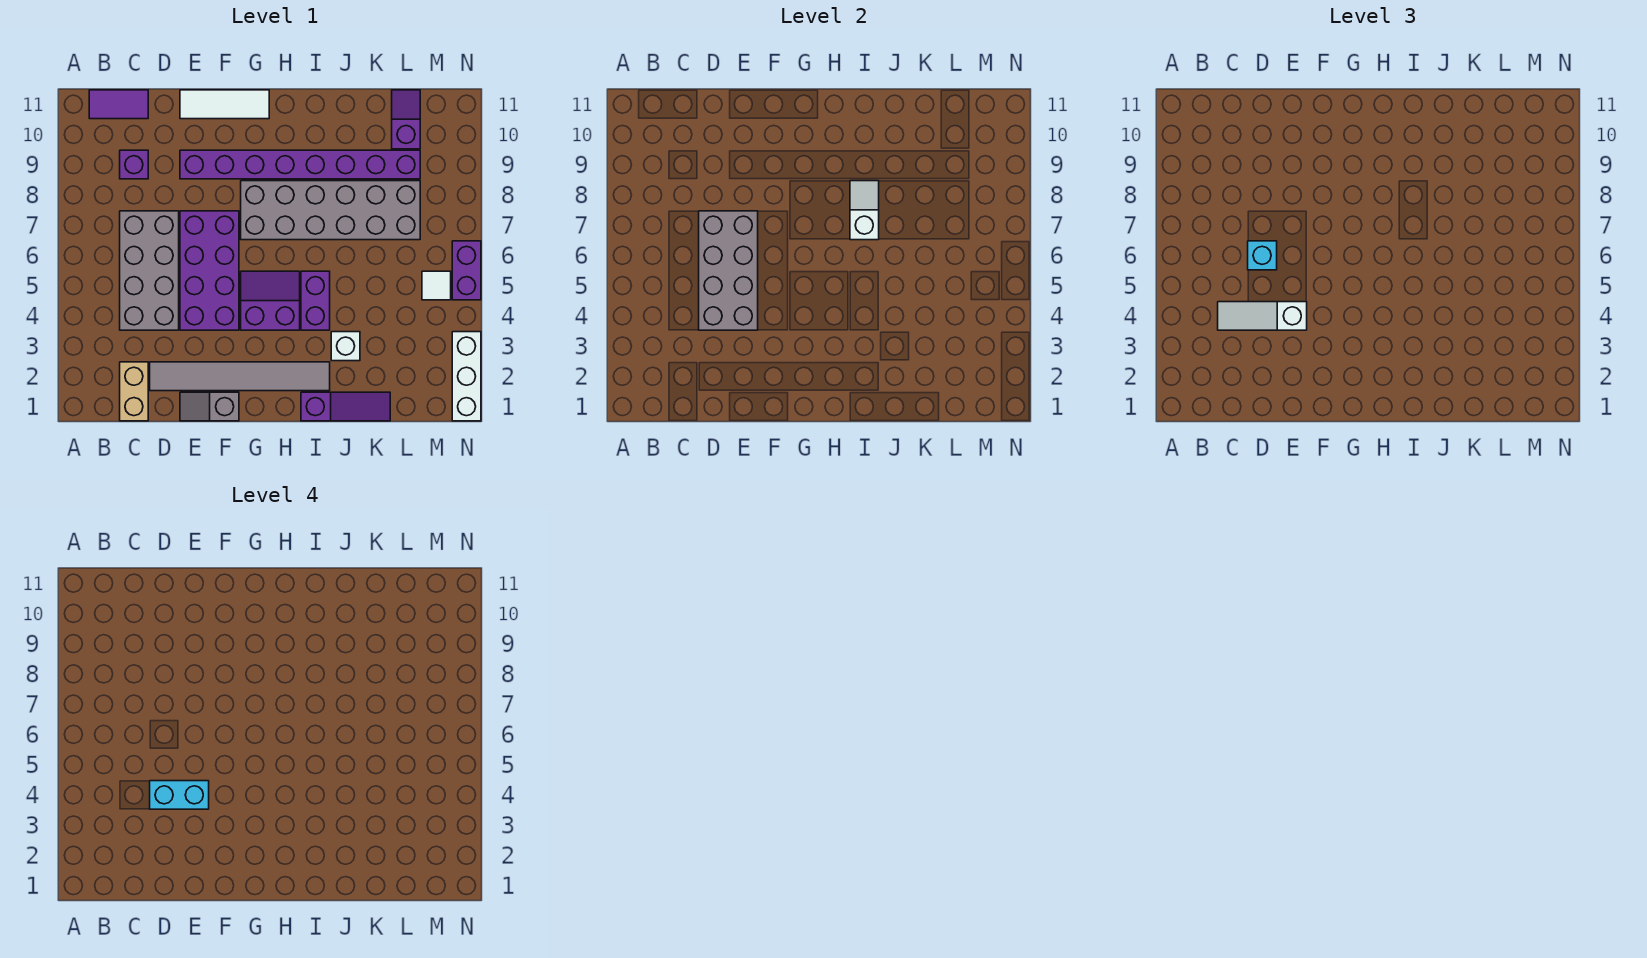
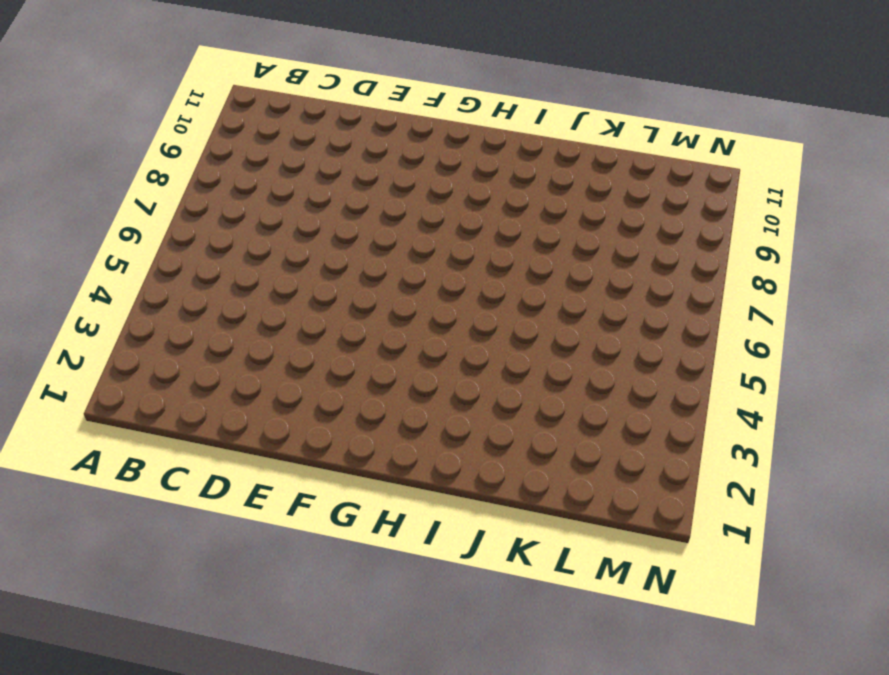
none -> purple tile B11:C11 level 1
none -> tan brick C1:C2 level 1
none -> grey brick C4:D7 level 1

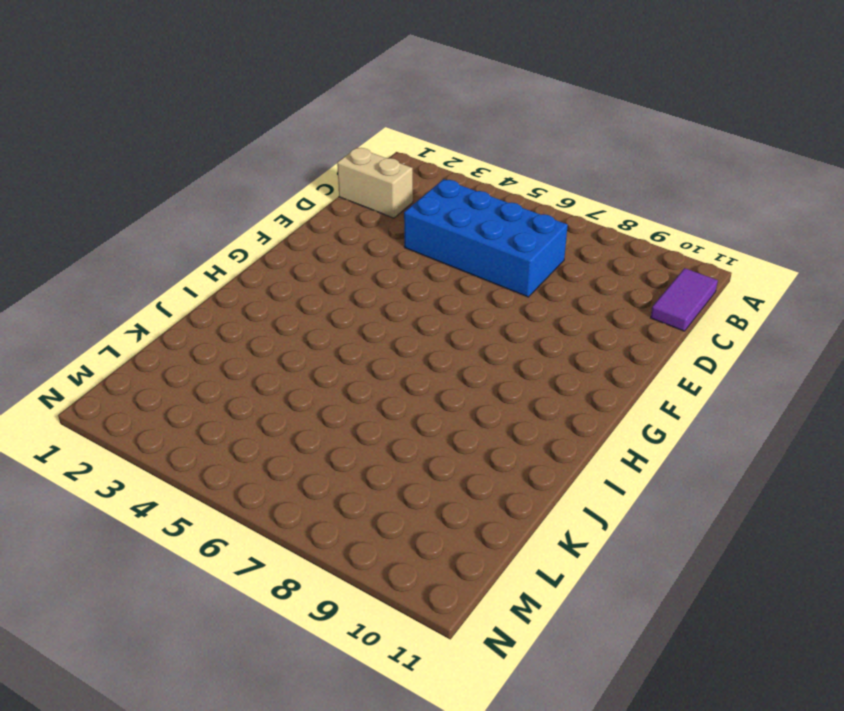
blue brick C4:D7 level 1 -> grey brick C4:D7 level 1
none -> purple brick C9 level 1
none -> grey tile D2:I2 level 1
none -> grey slope E1:F1 level 1 top F

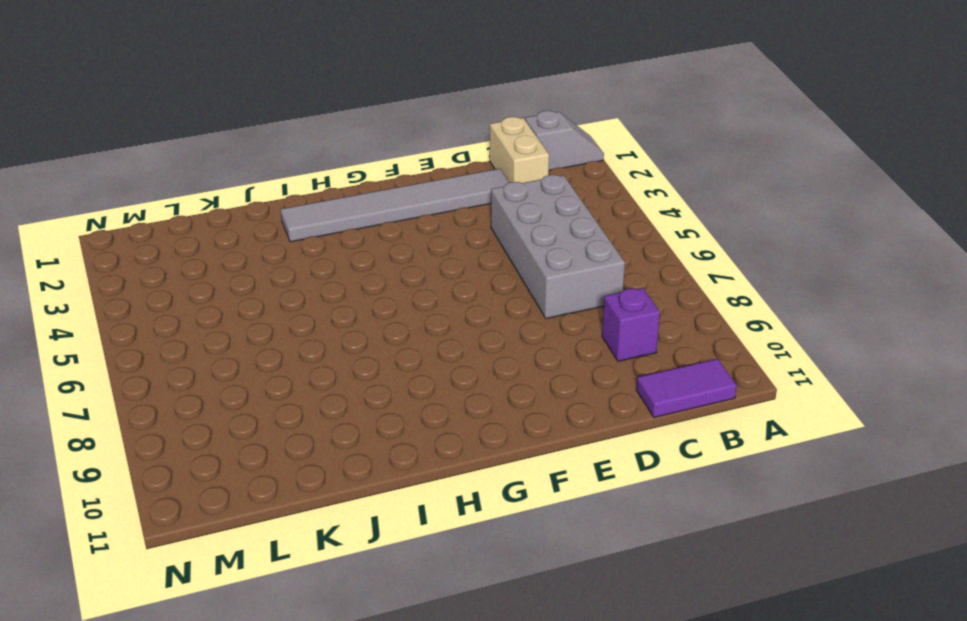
grey slope A1:B1 level 1 top B -> grey slope E1:F1 level 1 top F
none -> purple brick E4:F7 level 1
none -> purple brick E9:L9 level 1
none -> white tile E11:G11 level 1

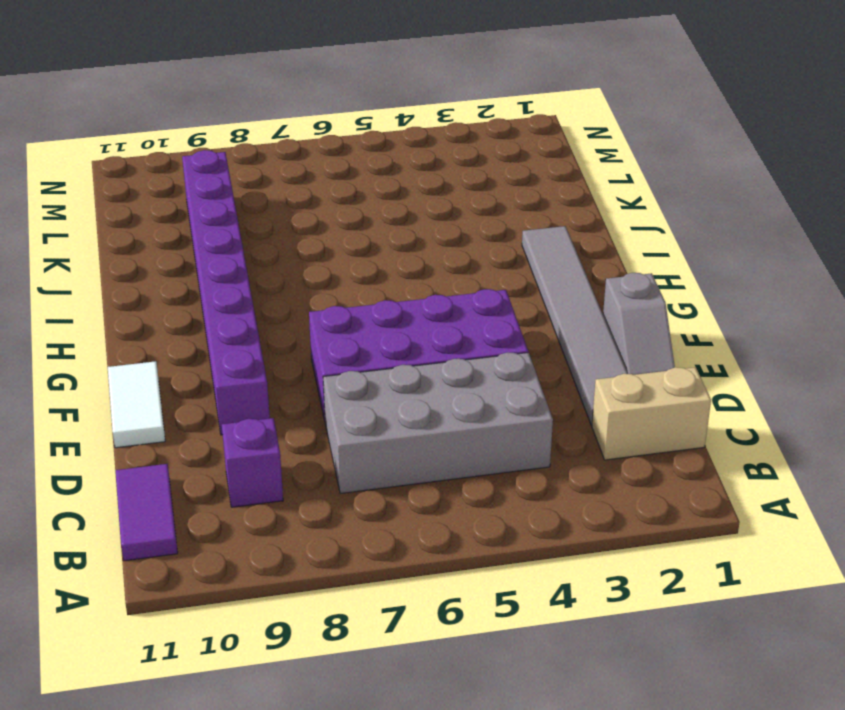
white tile E11:F11 level 1 -> white tile E11:G11 level 1
none -> purple slope G4:H5 level 1 top 4
none -> grey brick G7:L8 level 1
none -> purple slope I1:K1 level 1 top I

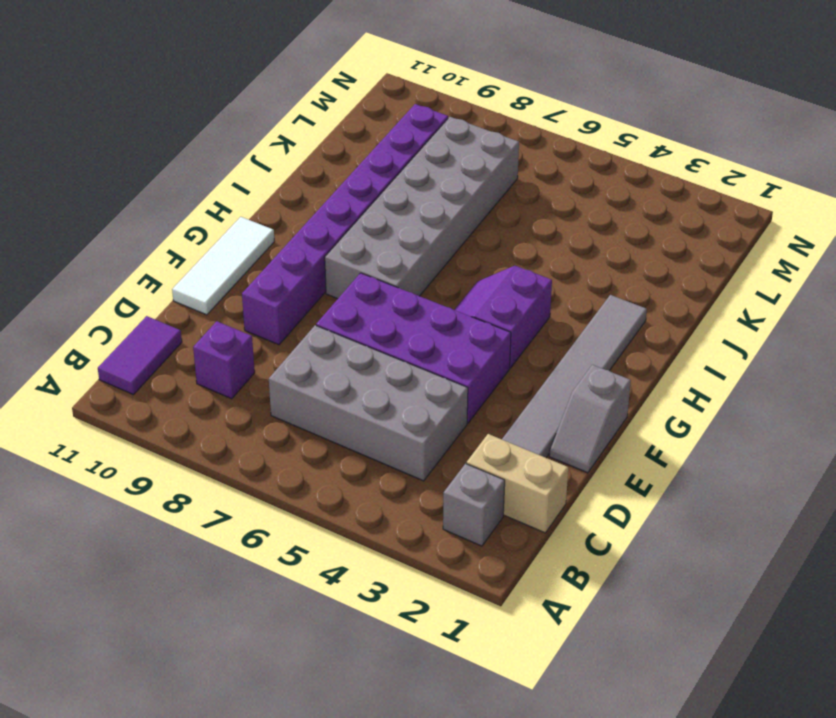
grey brick B2 level 1 -> none
none -> purple slope I1:K1 level 1 top I
none -> purple brick I4:I5 level 1
none -> white brick J3 level 1

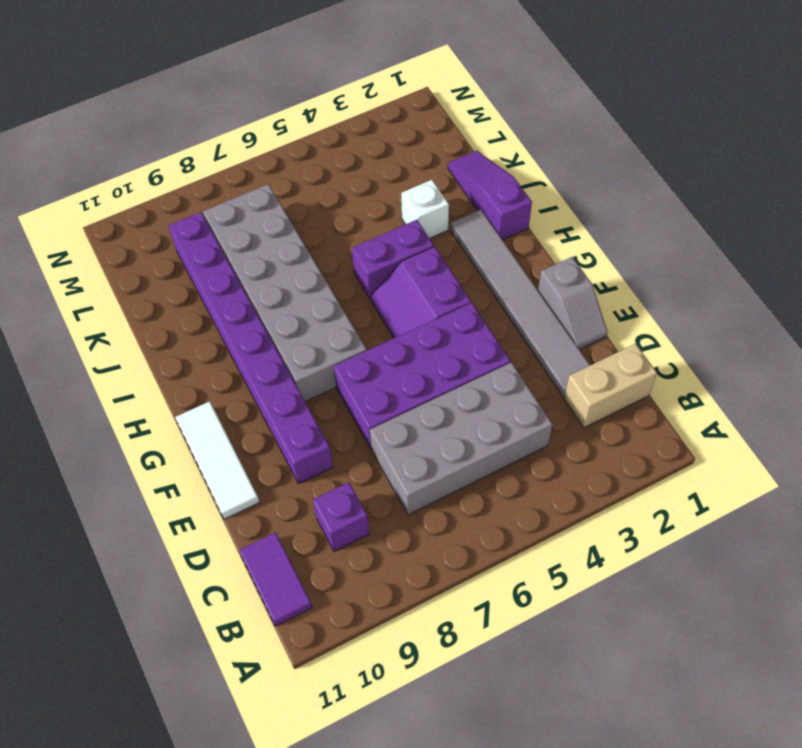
none -> purple slope L10:L11 level 1 top 10
none -> white tile M5 level 1
none -> white brick N1:N3 level 1

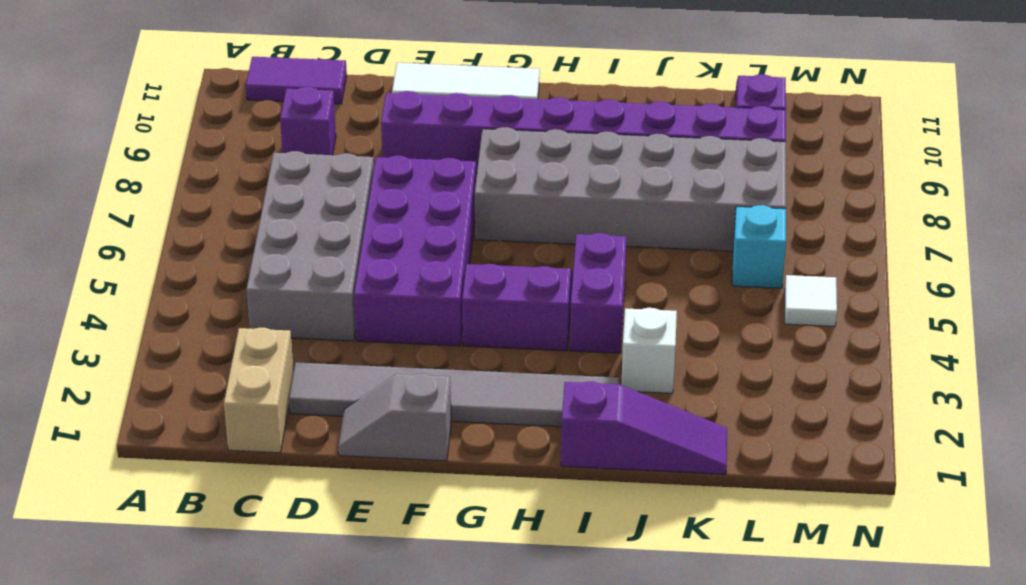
cyan brick L6 level 1 -> cyan brick D6 level 3
none -> white brick N1:N3 level 1
none -> purple brick N5:N6 level 1
none -> grey brick D4:E7 level 2

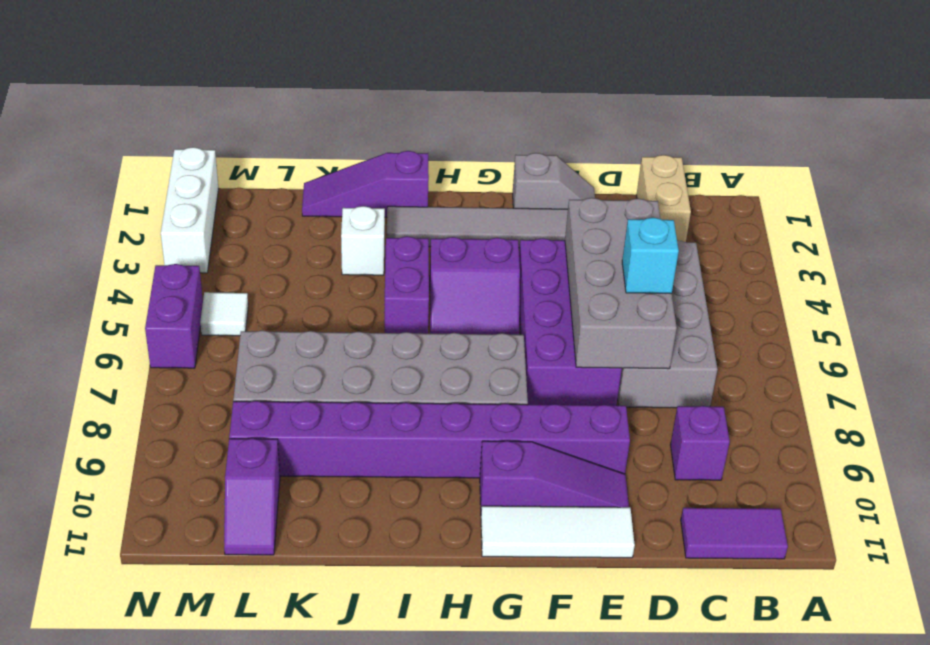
purple slope E10:G10 level 1 top G -> none
none -> white slope I7:I8 level 2 top 7
none -> white slope C4:E4 level 3 top E
none -> cyan brick D4:E4 level 4

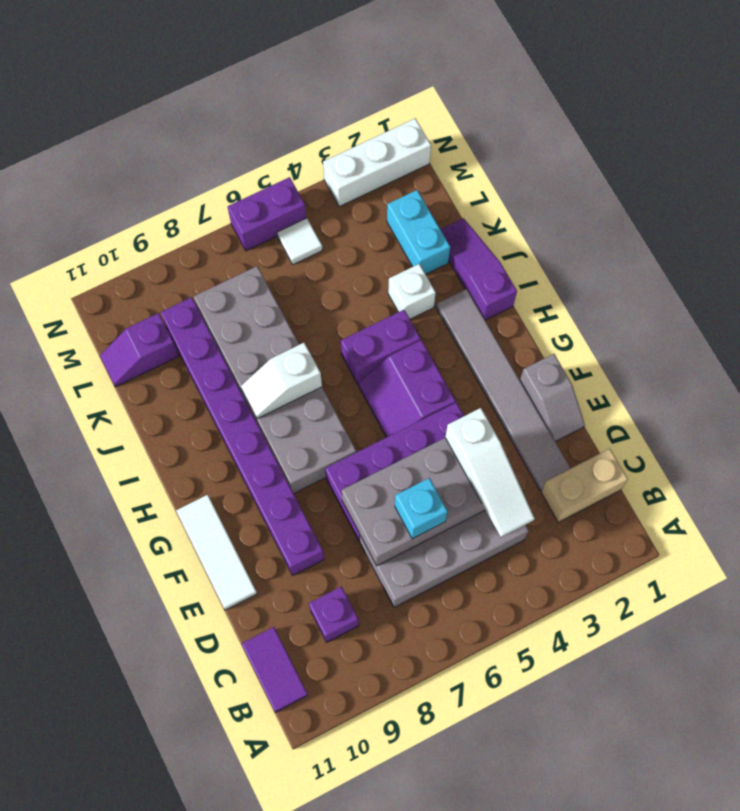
cyan brick K2:L2 level 1 -> cyan brick D4:E4 level 4

